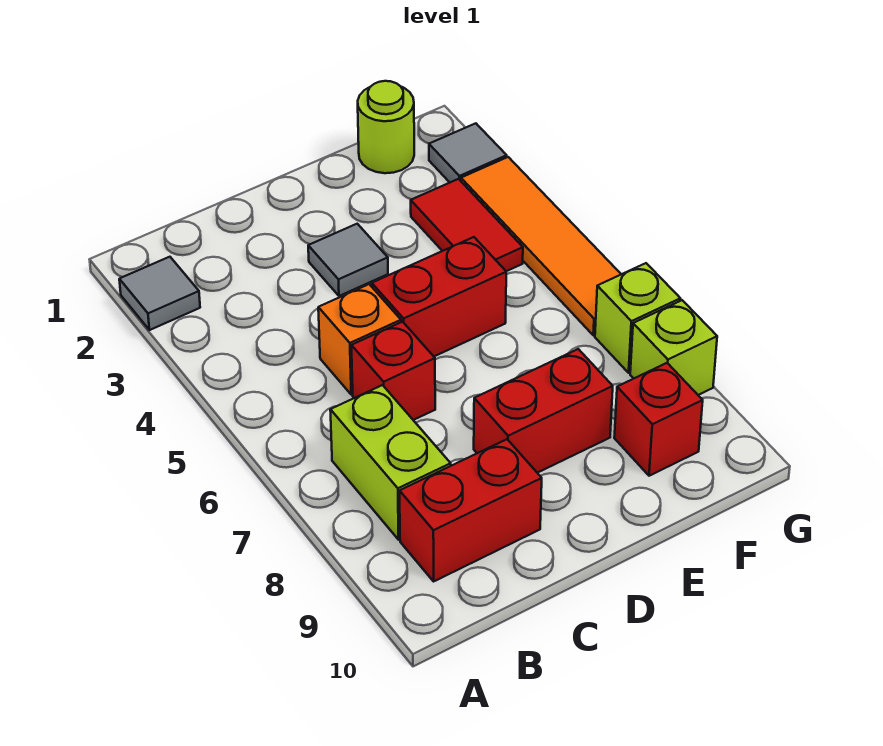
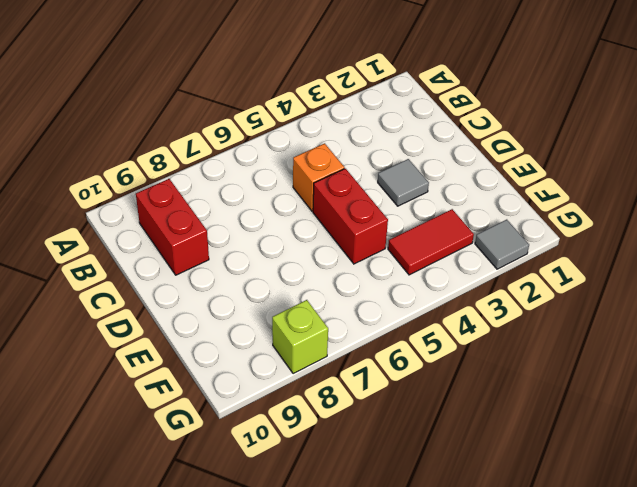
none -> grey tile A2 level 1
none -> lime brick B7:B8 level 1
none -> red brick C6 level 1

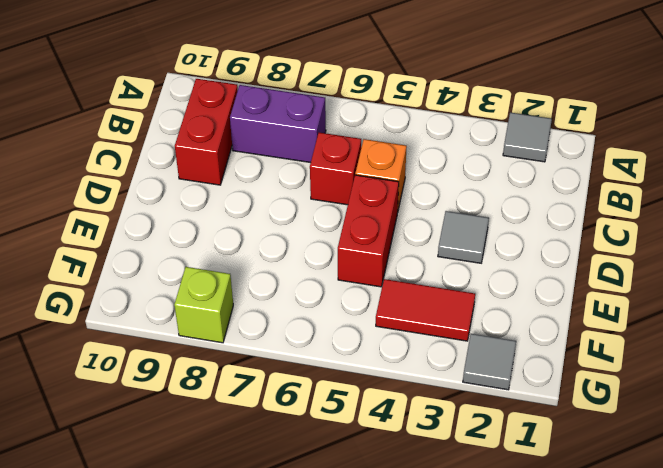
purple brick B7:B8 level 1 -> lime brick B7:B8 level 1
none -> red brick D8:E8 level 1
none -> lime round brick F1 level 1
none -> red brick F9 level 1

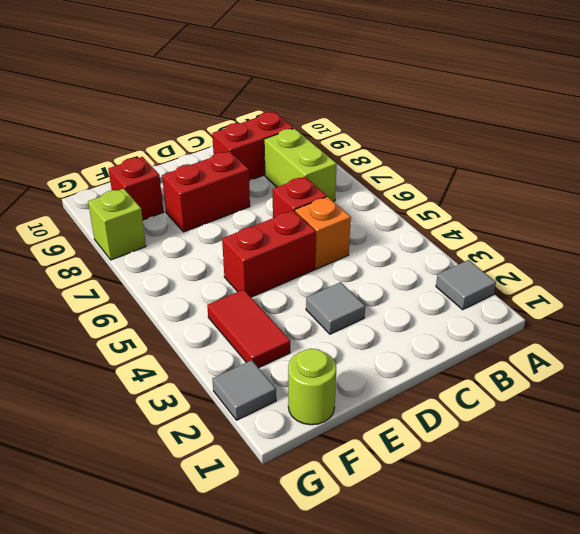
none -> orange tile G3:G6 level 1
none -> lime brick G7 level 1

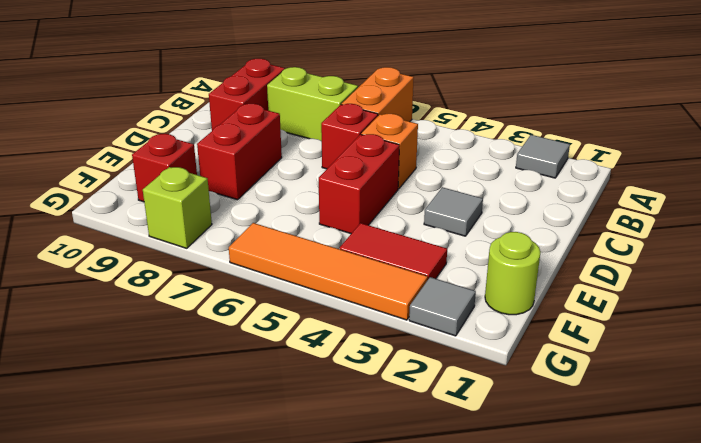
orange brick A6:B6 level 1 -> none
none -> lime brick G7 level 1

